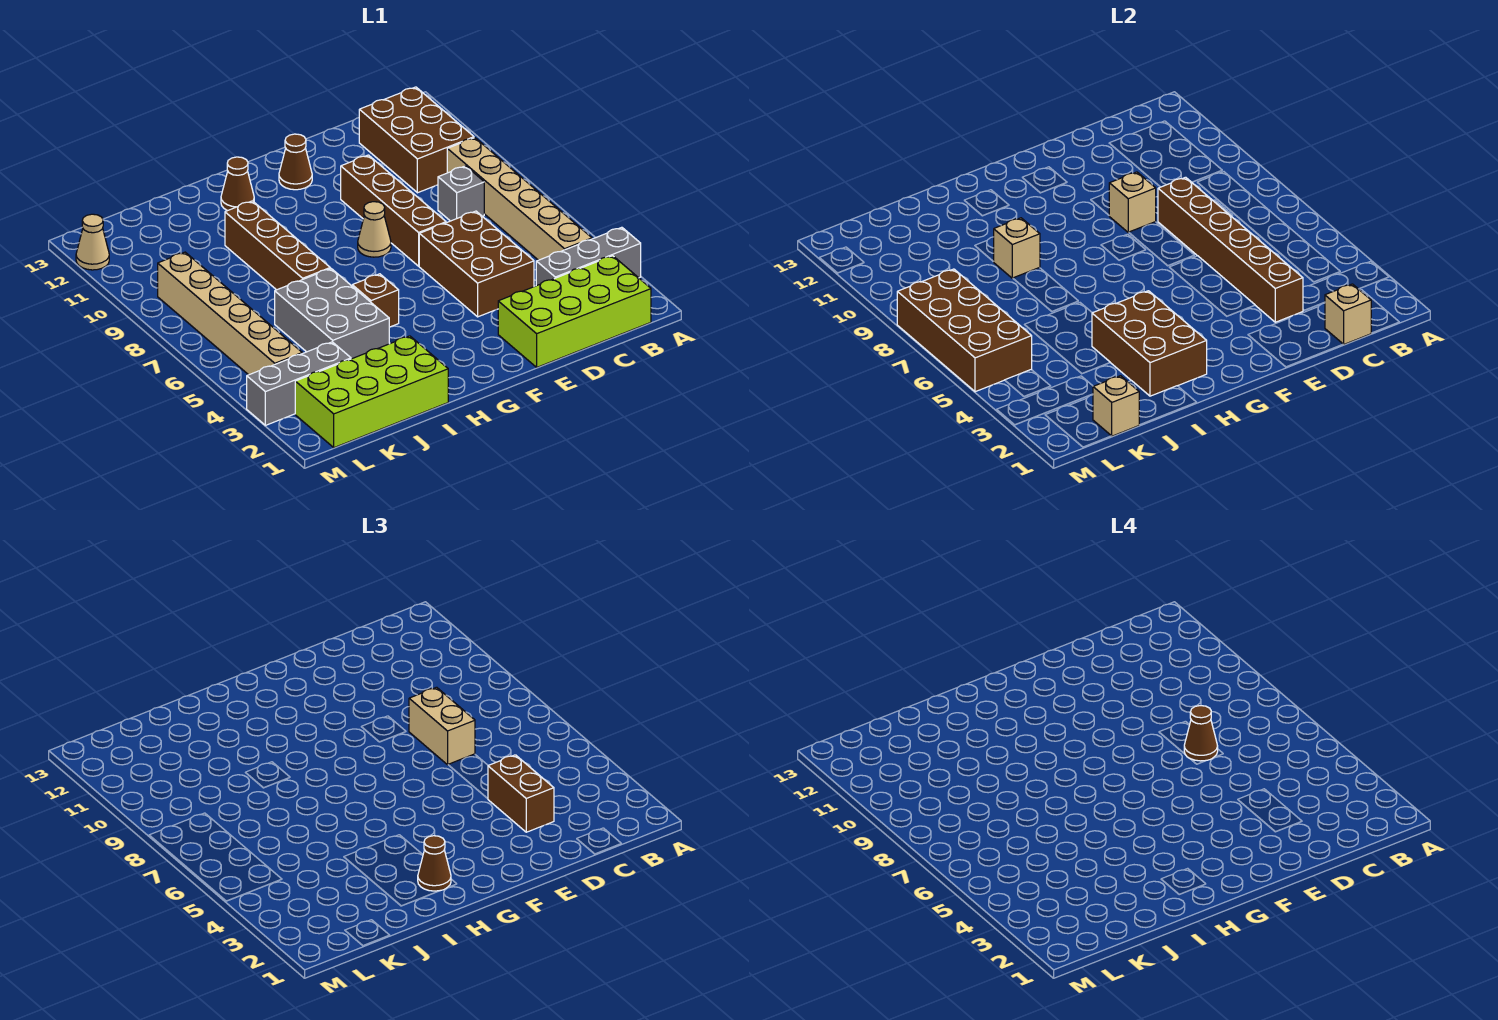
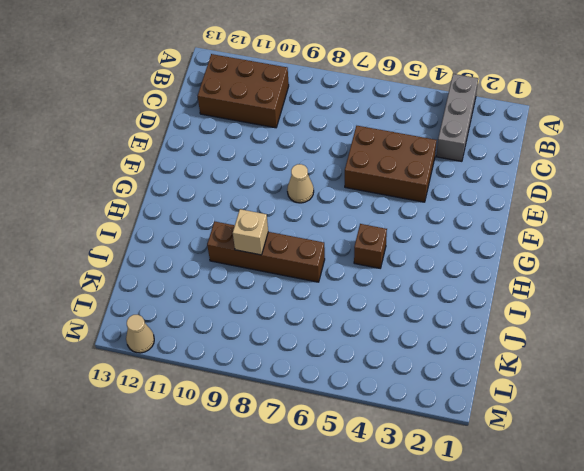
none -> lime brick B1:E2 level 1
none -> tan brick B4:B9 level 1
none -> grey brick C8 level 1

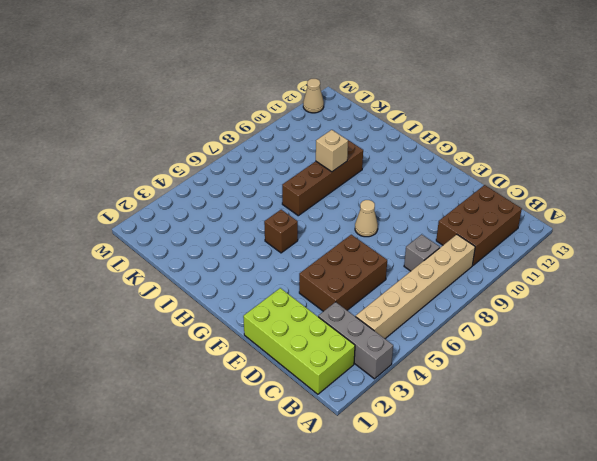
none -> brown brick E7:E10 level 1
none -> brown cone F12 level 1
none -> brown cone H12 level 1

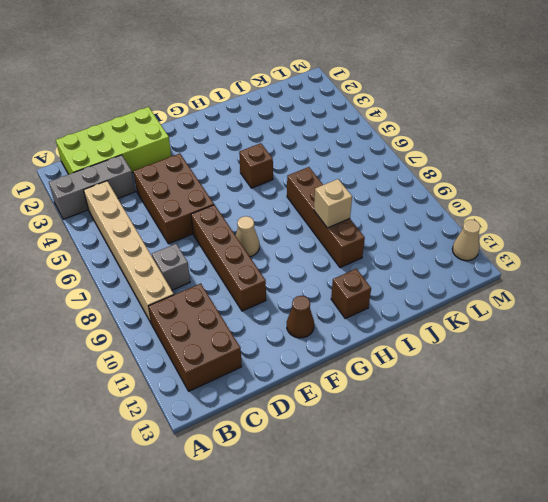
brown brick H12 level 1 -> brown cone H12 level 1
none -> lime brick I1:L2 level 1
none -> grey brick I4:J6 level 1
none -> grey brick K3:M3 level 1

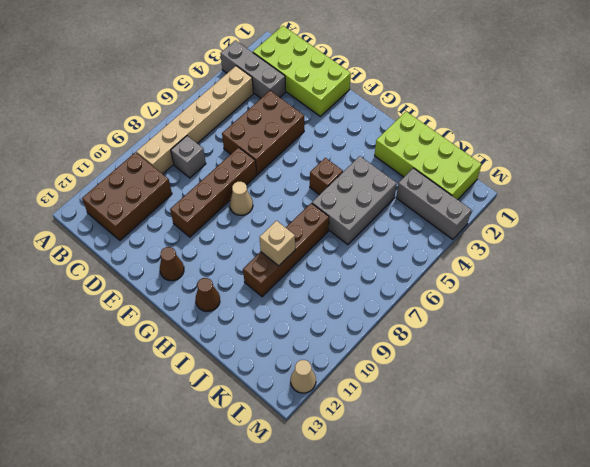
none -> tan brick L4:L9 level 1
none -> tan brick C1 level 2
none -> brown brick D3:D8 level 2

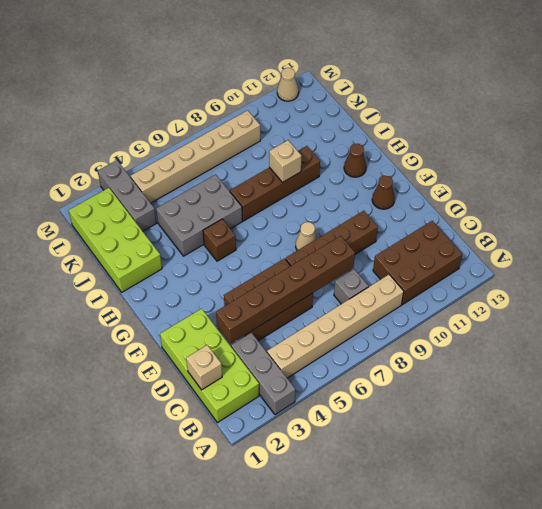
none -> tan brick E9 level 2
none -> brown brick H2:I4 level 2
none -> tan brick K1 level 2

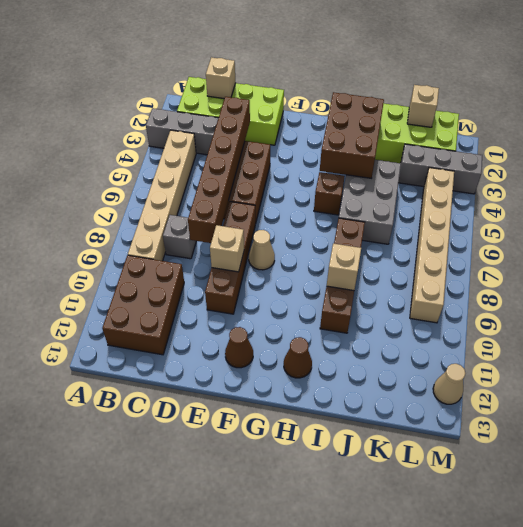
none -> brown brick L5:M8 level 2
none -> brown brick D3:D4 level 3
none -> tan brick D7:D8 level 3

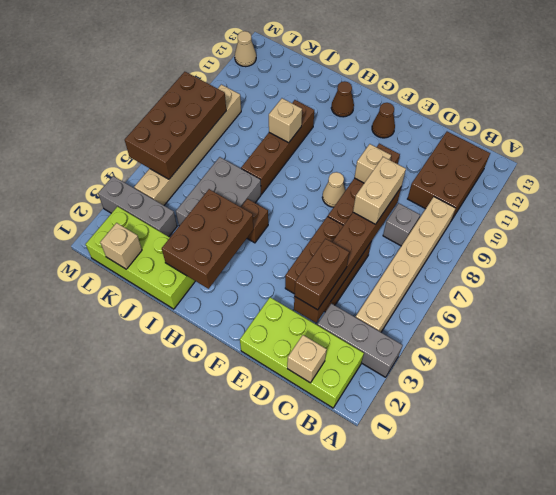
none -> brown cone H2 level 3
none -> brown cone D7 level 4

